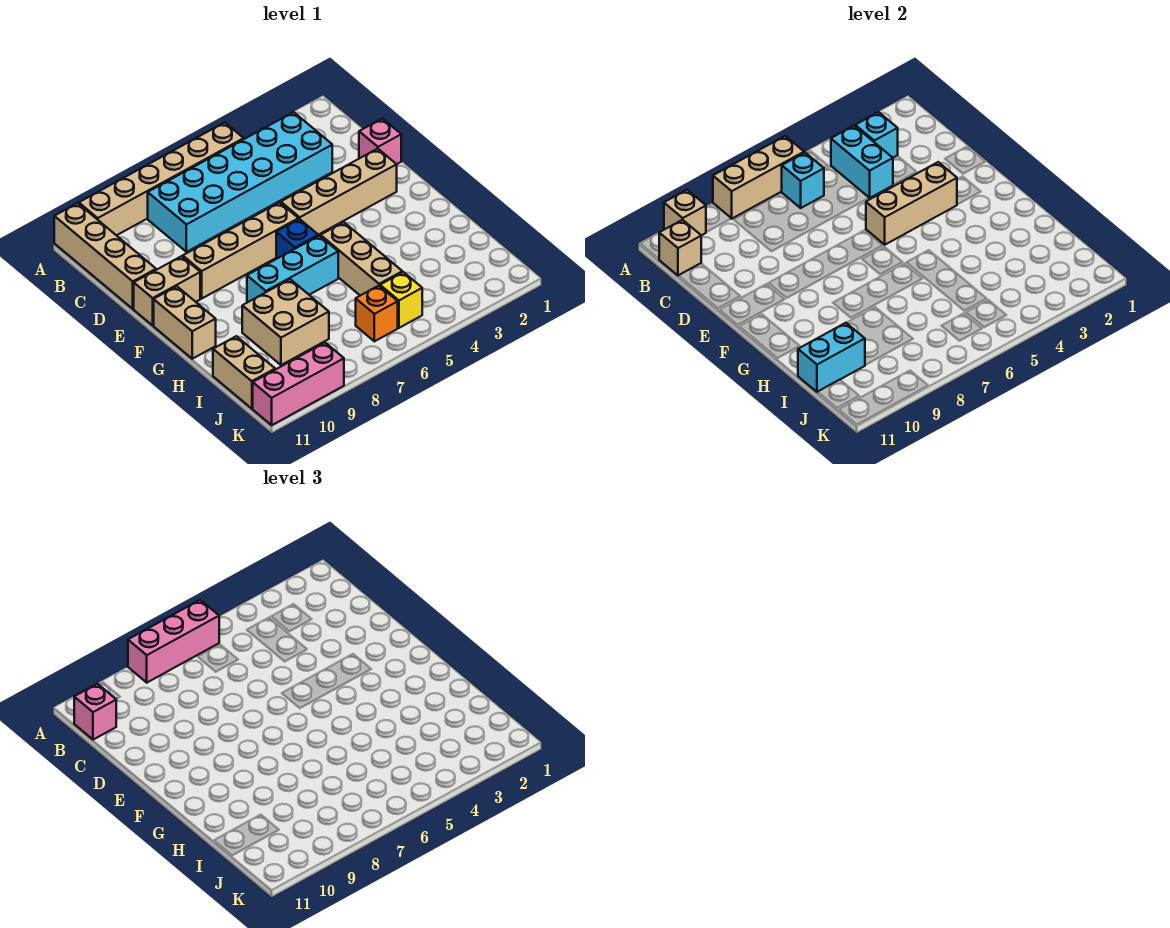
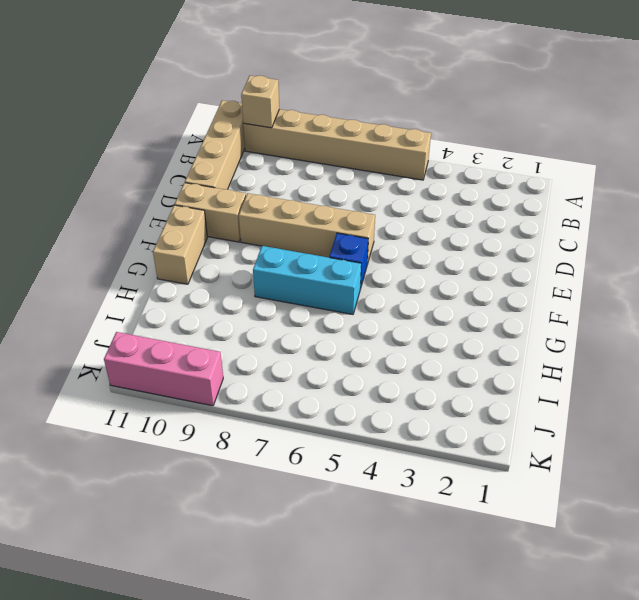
none -> cyan brick B3:C8 level 1
none -> pink brick D1 level 1
none -> tan brick E2:E5 level 1

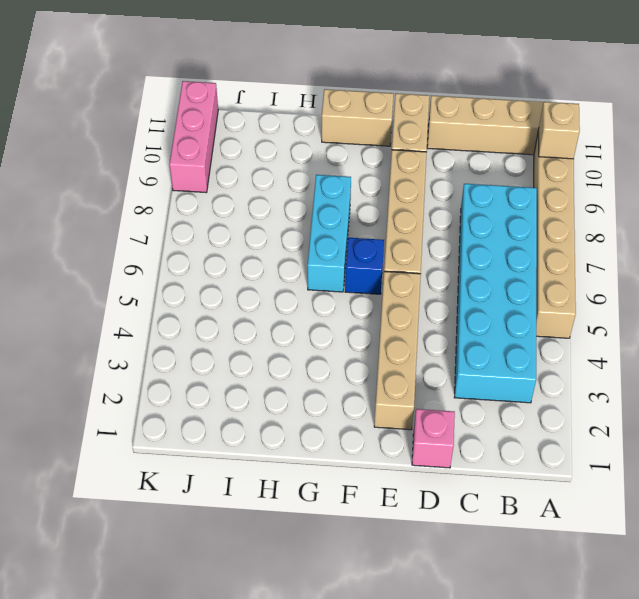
none -> tan brick G5:I5 level 1
none -> tan brick H8:I9 level 1
none -> tan brick I11:J11 level 1

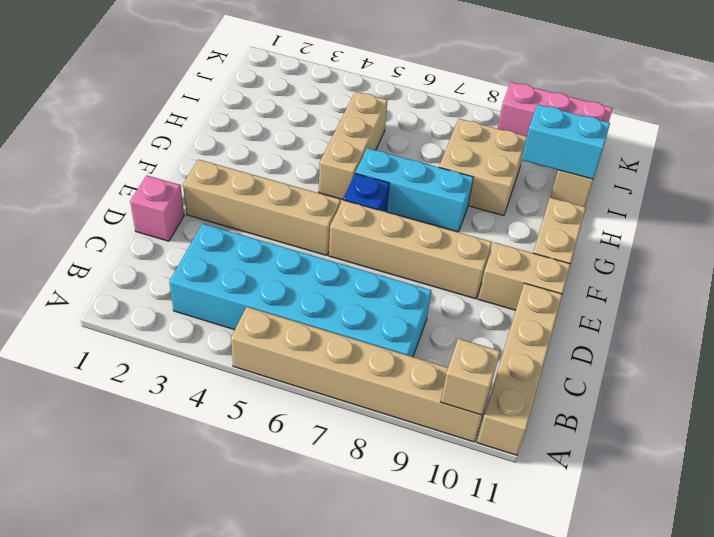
none -> yellow brick J5 level 1
none -> orange brick J6 level 1
none -> tan brick A6:A8 level 2

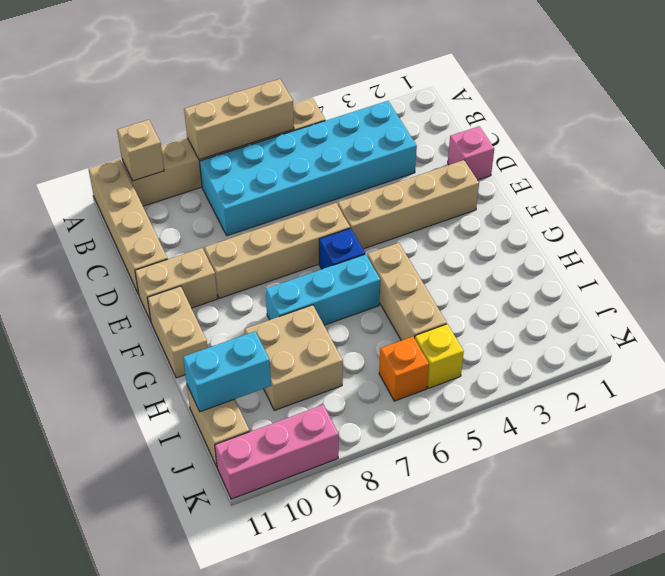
none -> cyan brick B3 level 2
none -> cyan brick B4:C4 level 2
none -> cyan brick B6 level 2

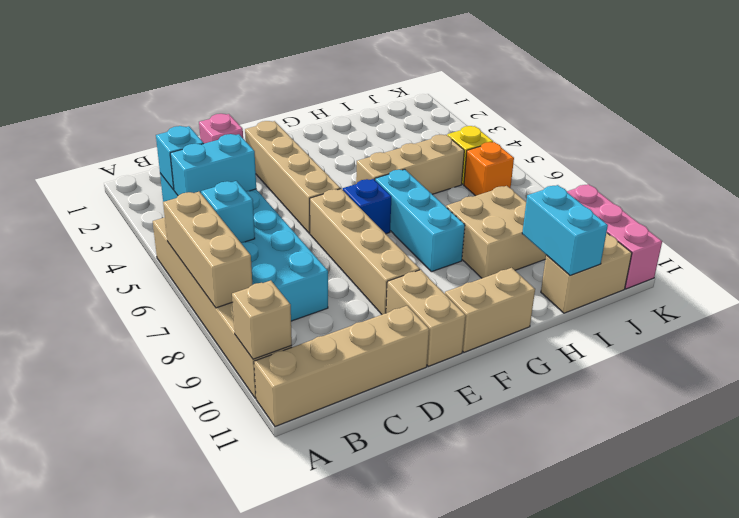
none -> tan brick B11 level 2
none -> tan brick E3:E5 level 2
none -> pink brick A6:A8 level 3

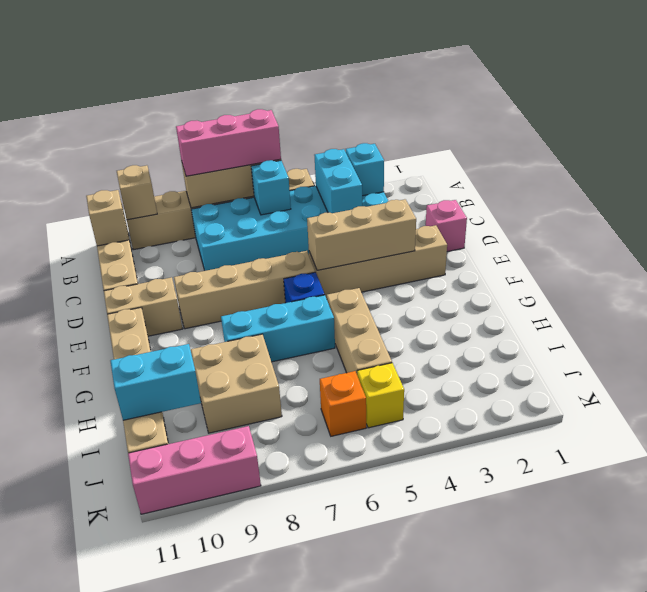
none -> pink brick B11 level 3

